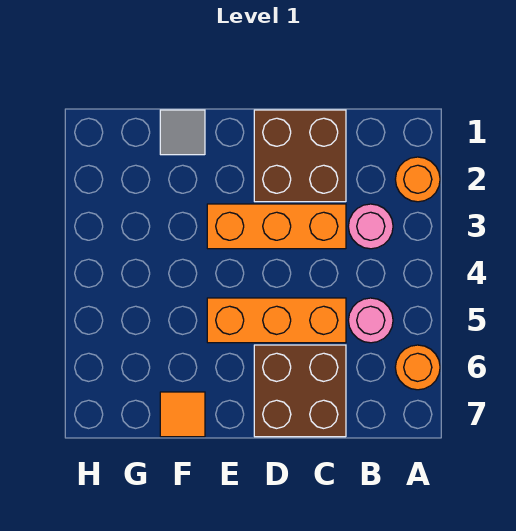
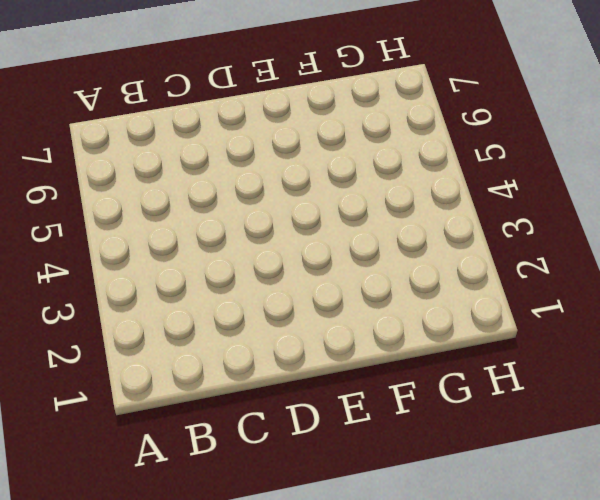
none -> orange round brick A2 level 1
none -> orange round brick A6 level 1

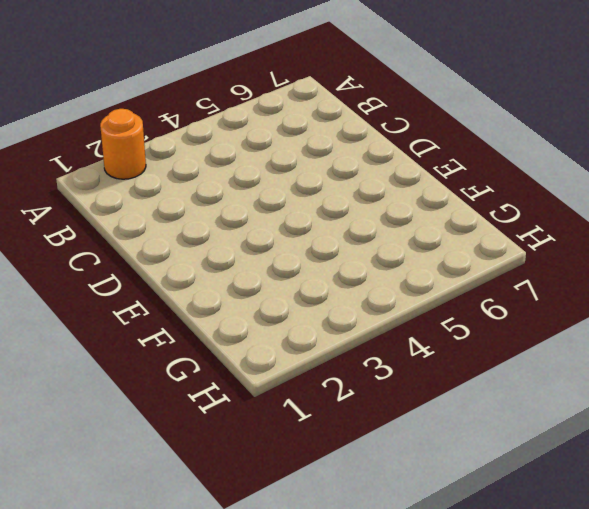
none -> orange round brick A6 level 1
none -> pink round brick B3 level 1

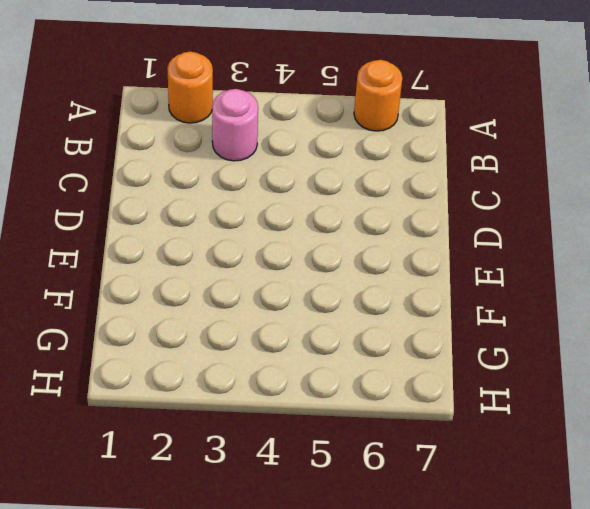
none -> pink round brick B5 level 1
none -> brown brick C1:D2 level 1

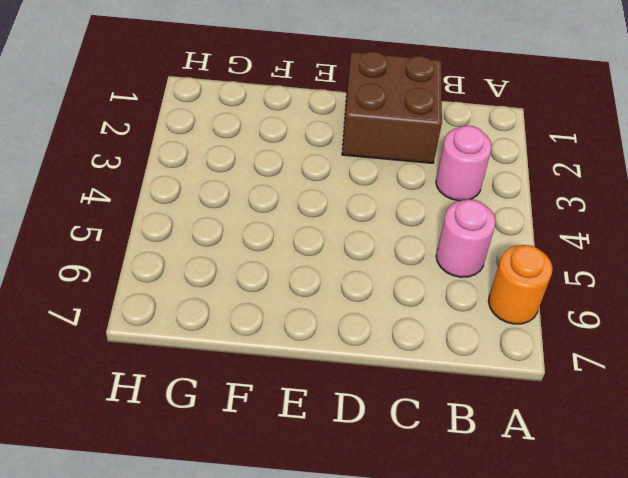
none -> orange round brick A2 level 1
none -> orange brick C3:E3 level 1

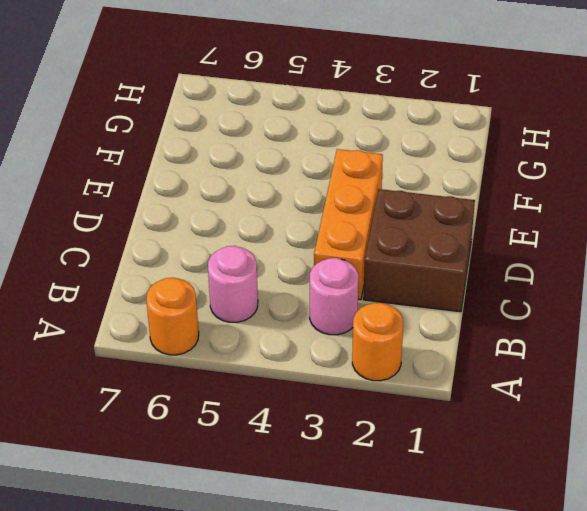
none -> orange brick C5:E5 level 1
none -> brown brick C6:D7 level 1

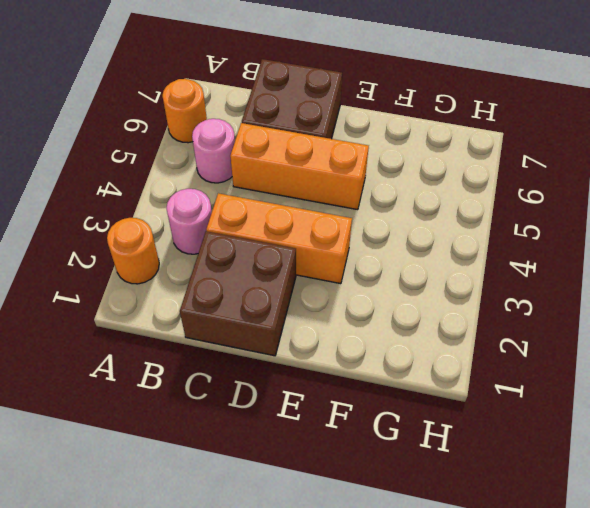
none -> grey tile F1 level 1
none -> orange tile F7 level 1

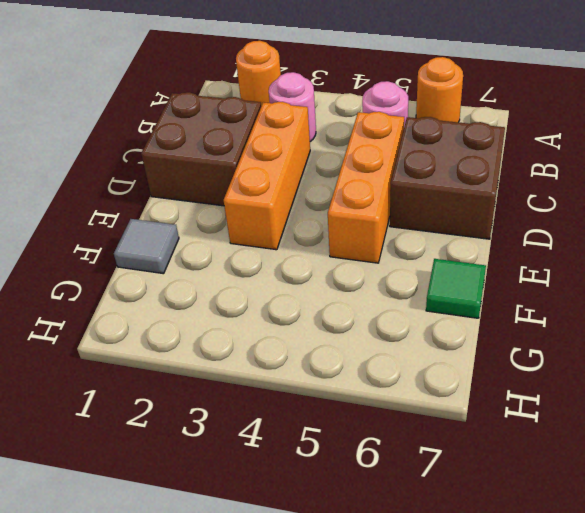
green tile F7 level 1 -> orange tile F7 level 1

